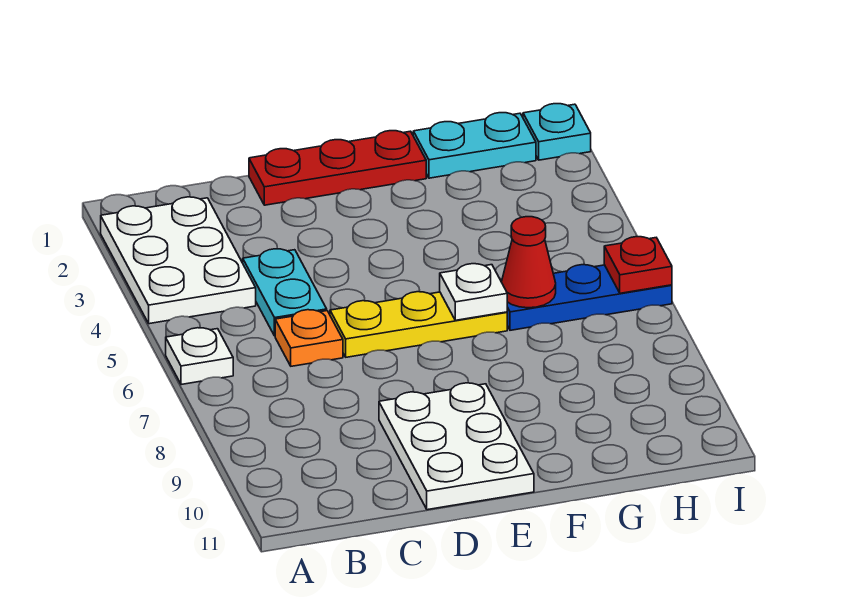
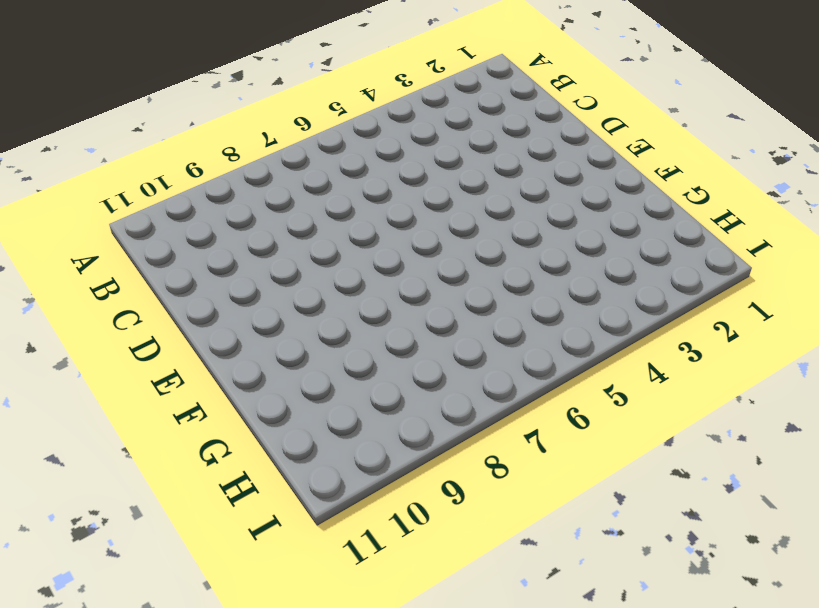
none -> white plate A2:B4 level 1
none -> white plate A6 level 1
none -> cyan plate C4:C5 level 1

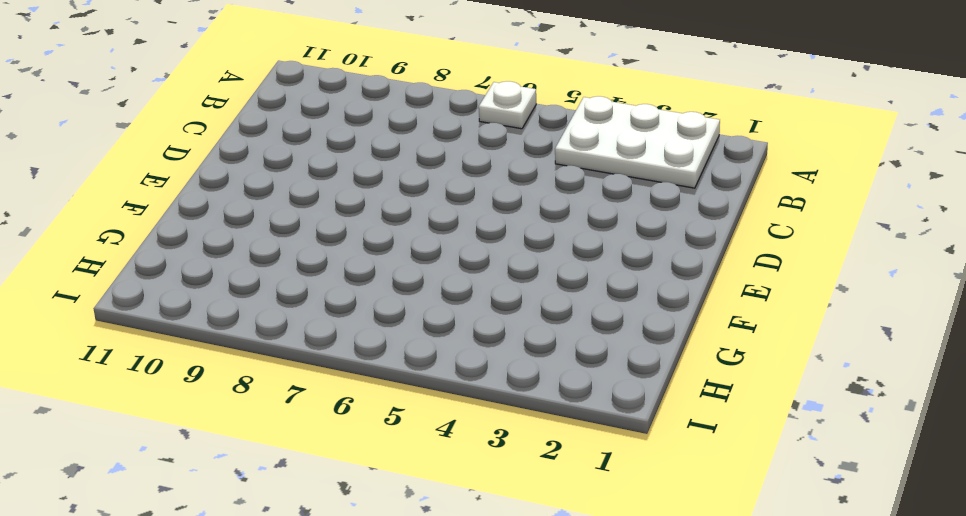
none -> cyan plate C4:C5 level 1
none -> orange plate C6 level 1
none -> red plate D1:F1 level 1

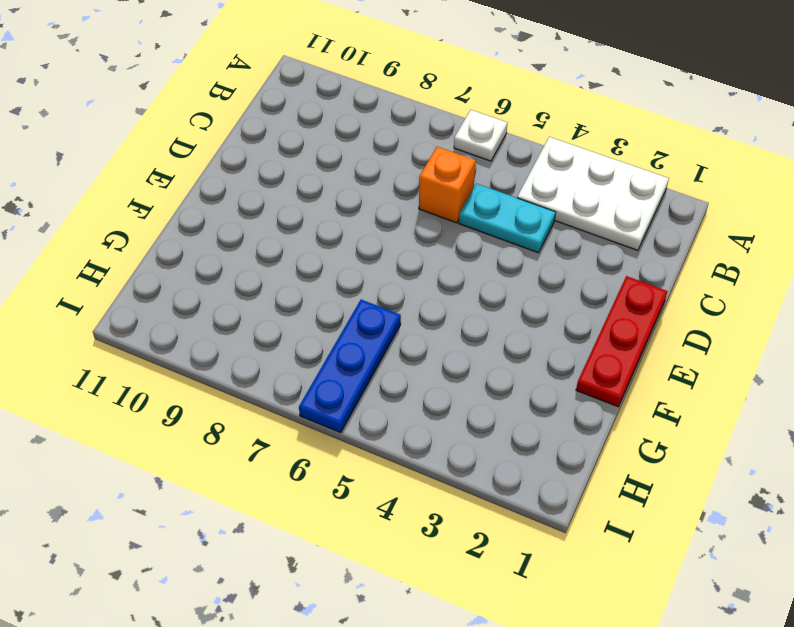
orange brick C6 level 1 -> orange plate C6 level 1
none -> yellow plate D6:F6 level 1
none -> white plate D9:E11 level 1
none -> cyan plate G1:H1 level 1

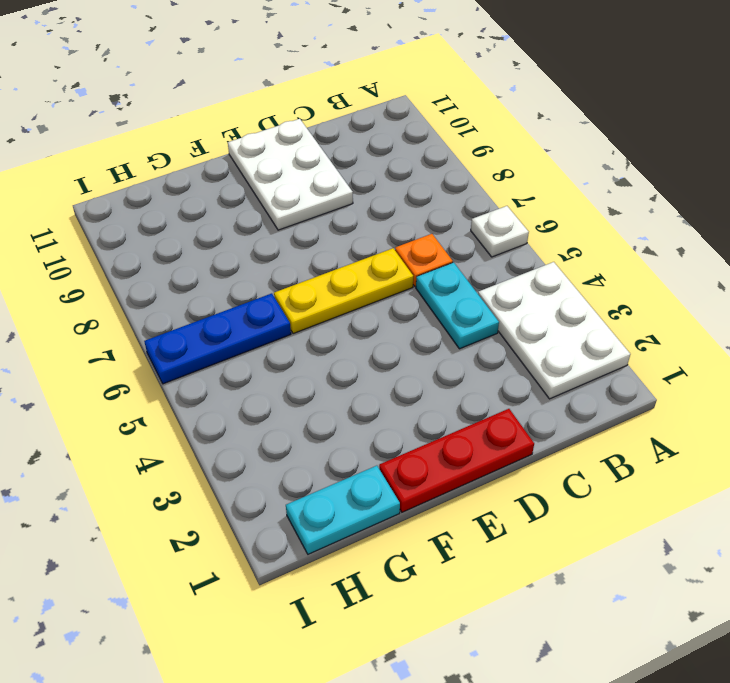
none -> cyan plate I1 level 1
none -> white plate F6 level 2
none -> red cone G6 level 2

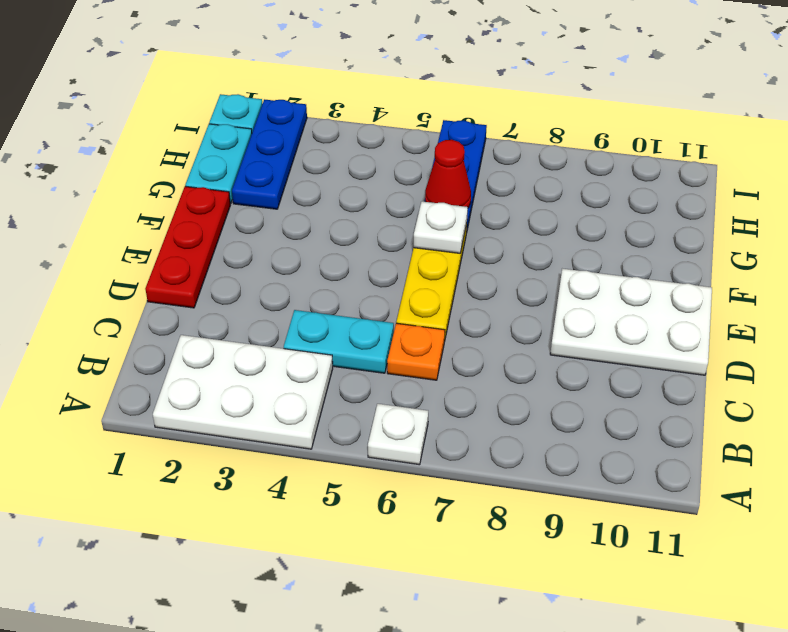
blue plate G2:I2 level 1 -> none
none -> red plate I6 level 2

